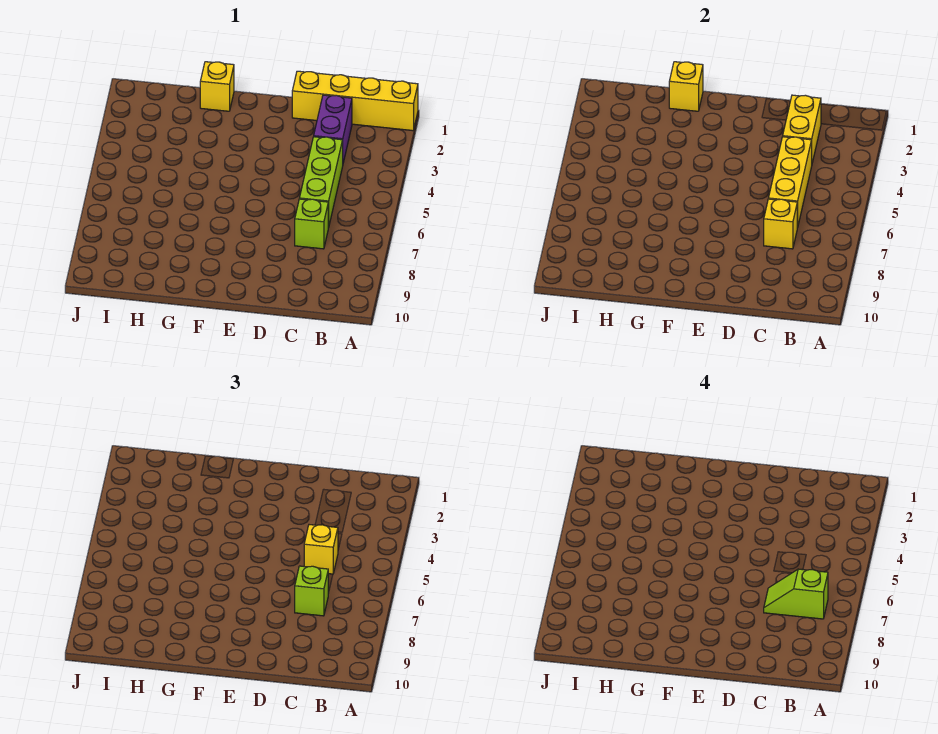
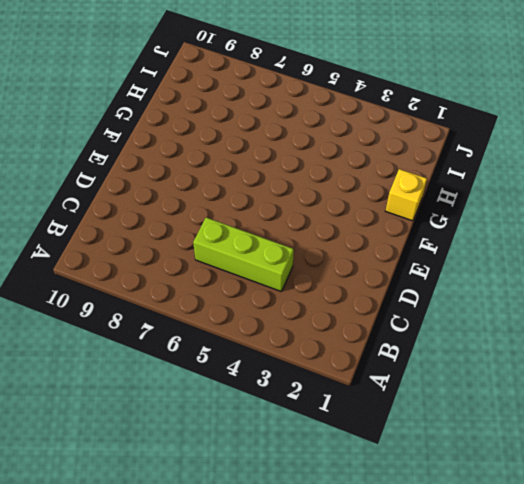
none -> yellow brick A1:D1 level 1
none -> purple brick C2:C3 level 1
none -> lime brick C7 level 1

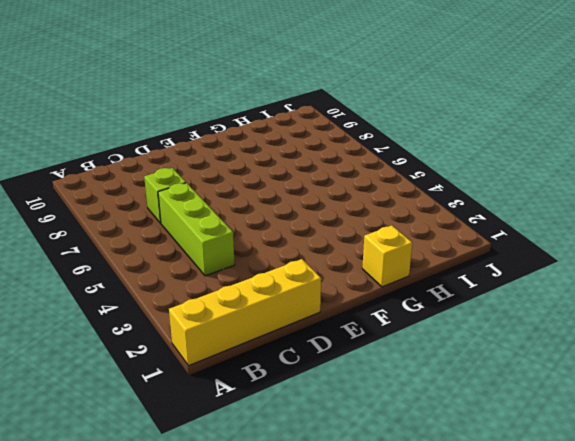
none -> purple brick C2:C3 level 1
none -> yellow brick C2:C3 level 2
none -> yellow brick C4:C6 level 2

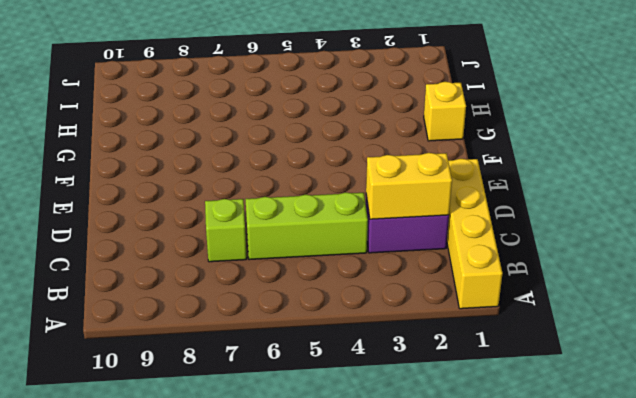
none -> yellow brick C4:C6 level 2
none -> yellow brick C7 level 2
none -> yellow brick G1 level 2

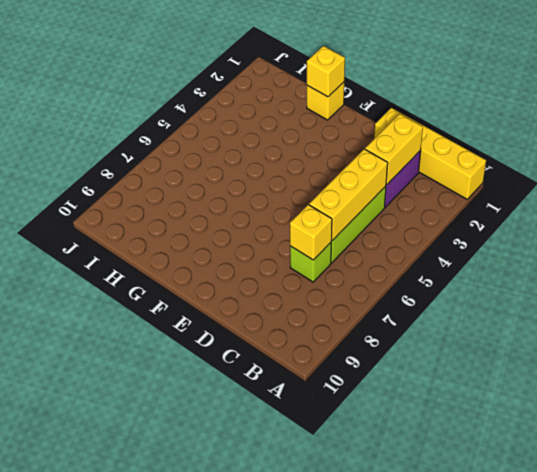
none -> yellow brick C5 level 3
none -> lime brick C7 level 3
none -> lime slope B7:C7 level 4 top B

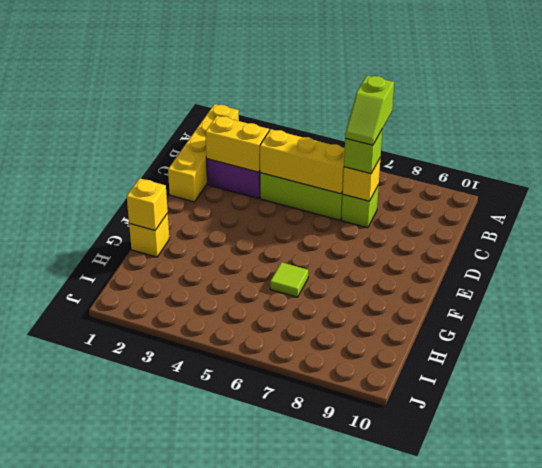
lime tile G6 level 1 -> none
none -> yellow brick C5 level 3

